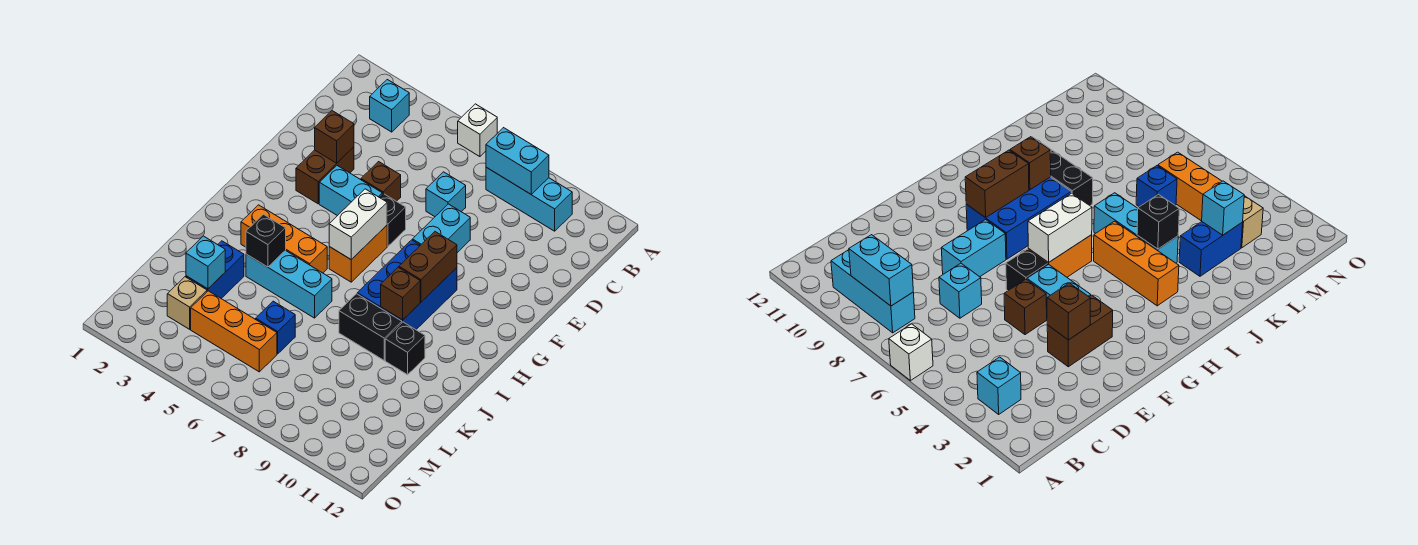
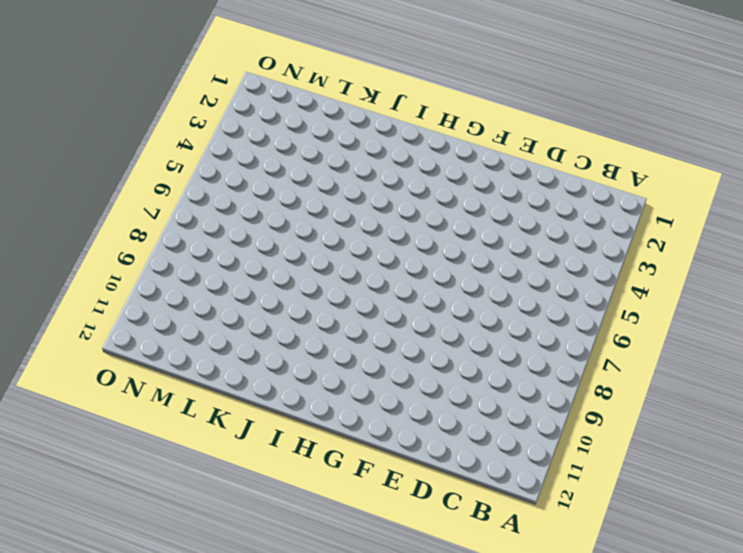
none -> white brick A6 level 1
none -> cyan brick B3 level 1
none -> cyan brick B8:B10 level 1

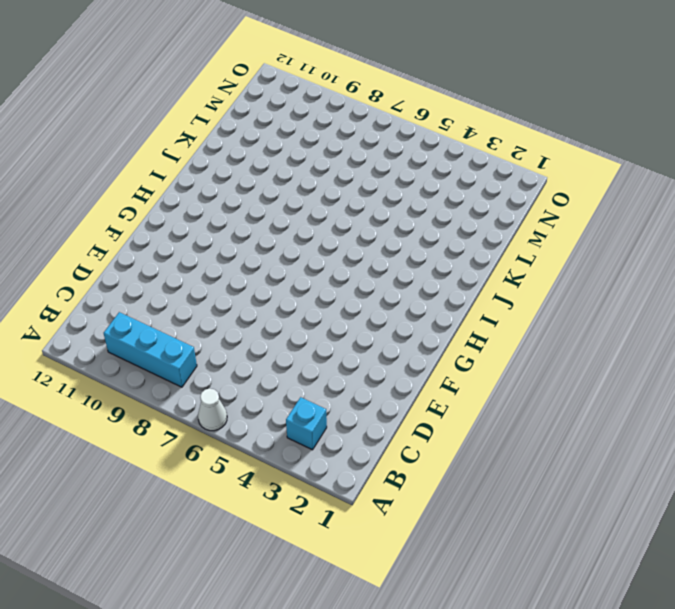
white cone A6 level 1 -> white brick A6 level 1
none -> cyan brick D7 level 1
none -> brown brick E3:F3 level 1
none -> brown brick E5 level 1

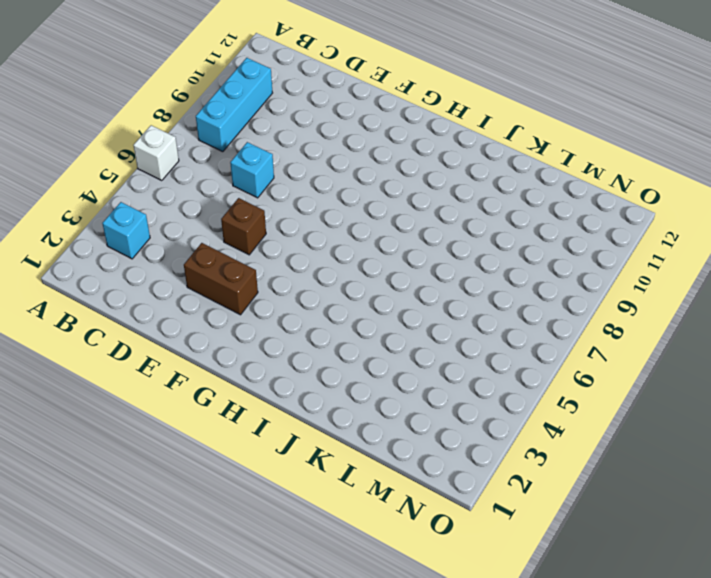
none -> cyan brick E8:F8 level 1
none -> cyan brick F4:F5 level 1
none -> black brick F6 level 1

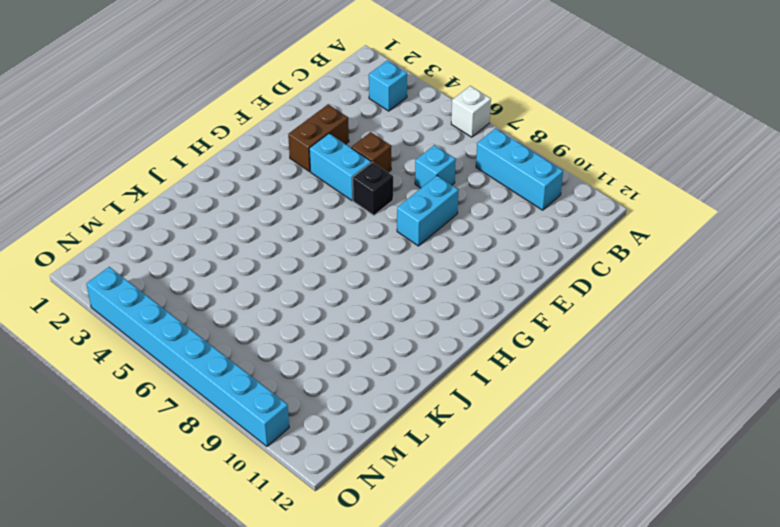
cyan brick O3:O10 level 1 -> none
none -> orange brick G6:H6 level 1
none -> blue brick G8:I9 level 1
none -> orange brick I3:I5 level 1

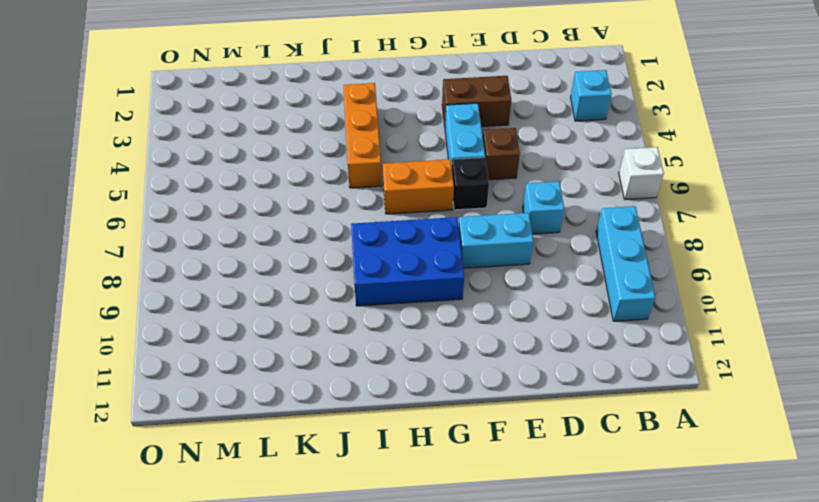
none -> cyan brick J4:J6 level 1
none -> black brick J8:J9 level 1
none -> black brick J10 level 1

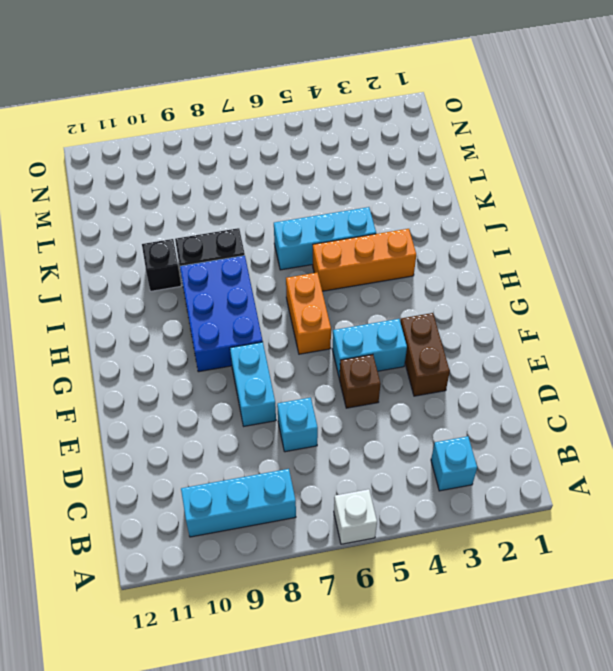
none -> black brick F6 level 1
none -> blue brick K3:L3 level 1
none -> blue brick L6 level 1

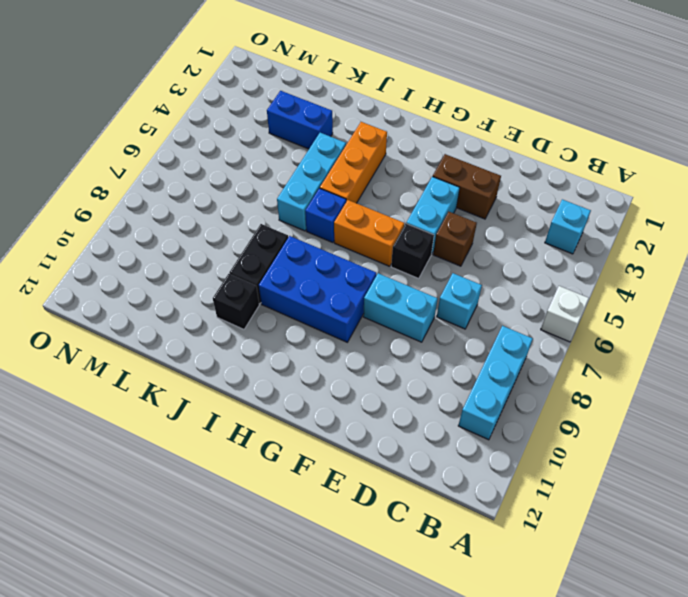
blue brick I6 level 1 -> blue brick L6 level 1
none -> tan brick M3 level 1
none -> orange brick M4:M6 level 1
none -> cyan brick B8:B9 level 2

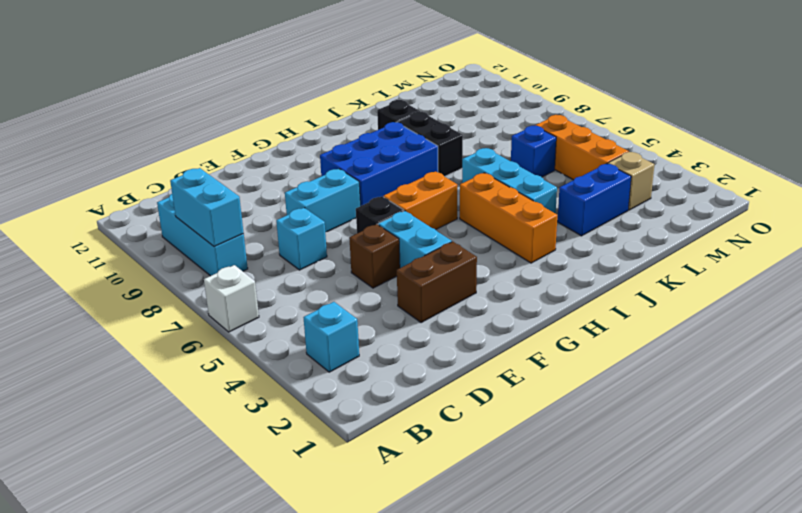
none -> brown brick E3 level 2
none -> white brick G6:H6 level 2
none -> brown brick G9:H9 level 2

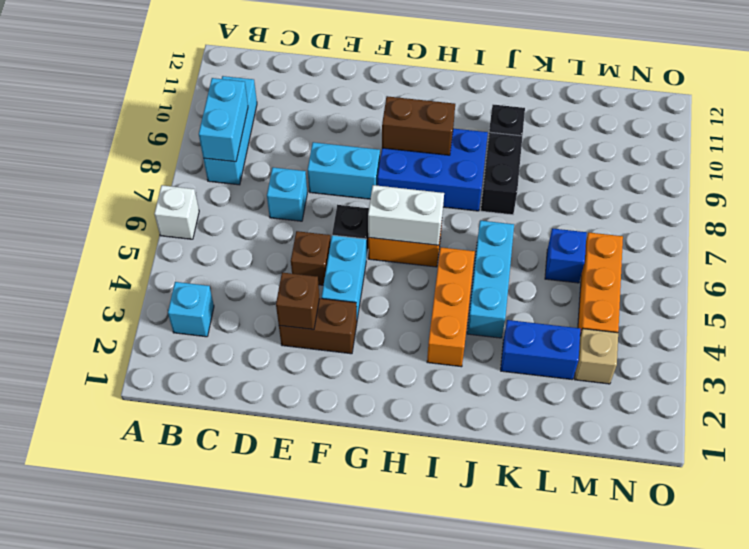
none -> brown brick I9 level 2
none -> black brick J4 level 2
none -> cyan brick L3 level 2

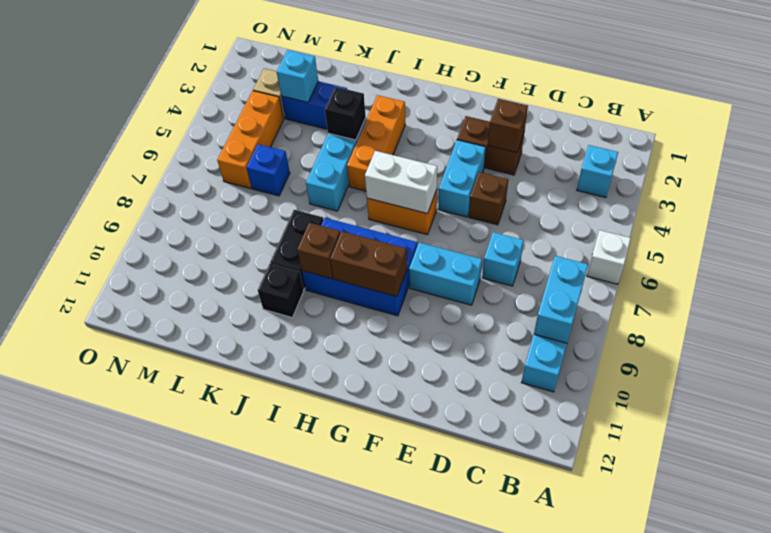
none -> black brick F6 level 1

